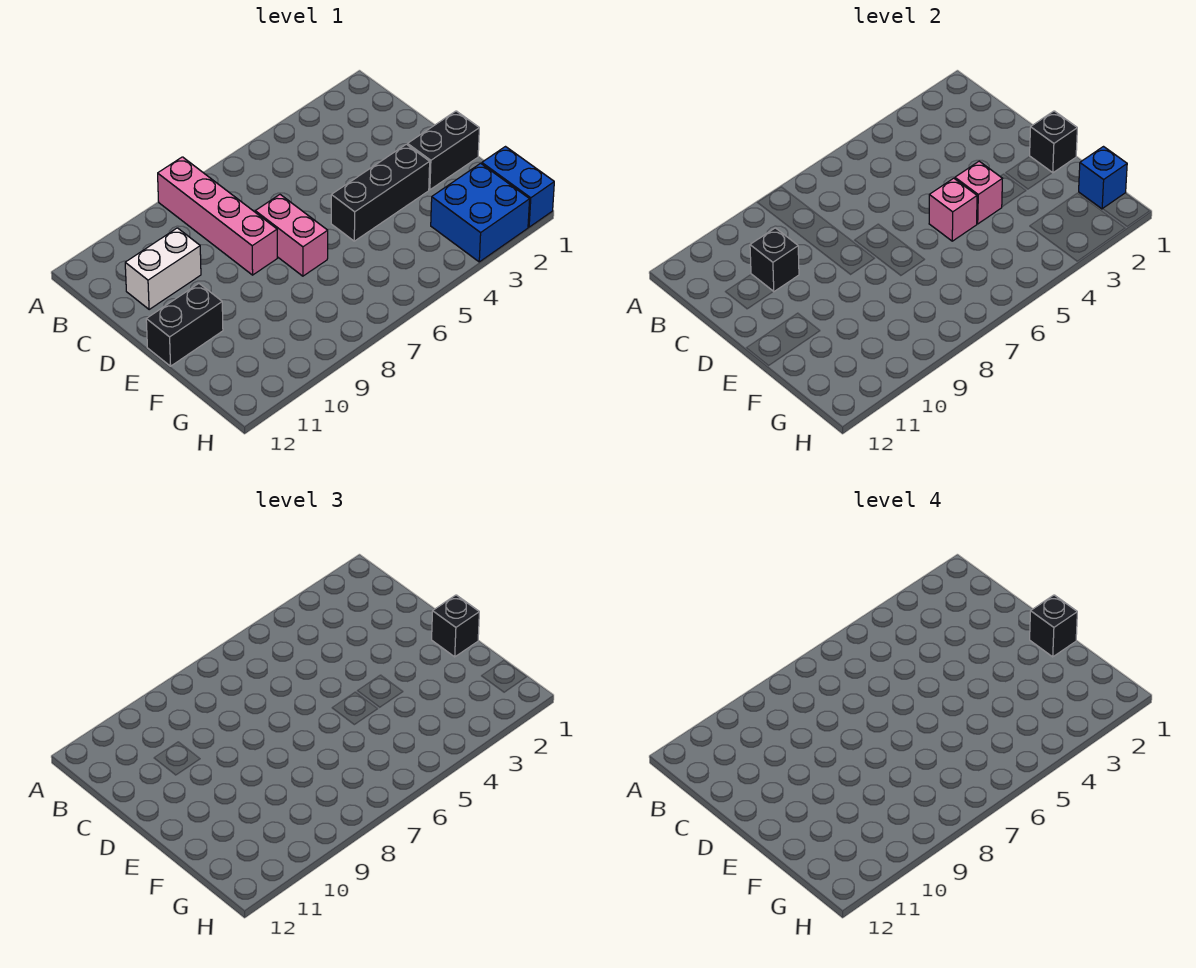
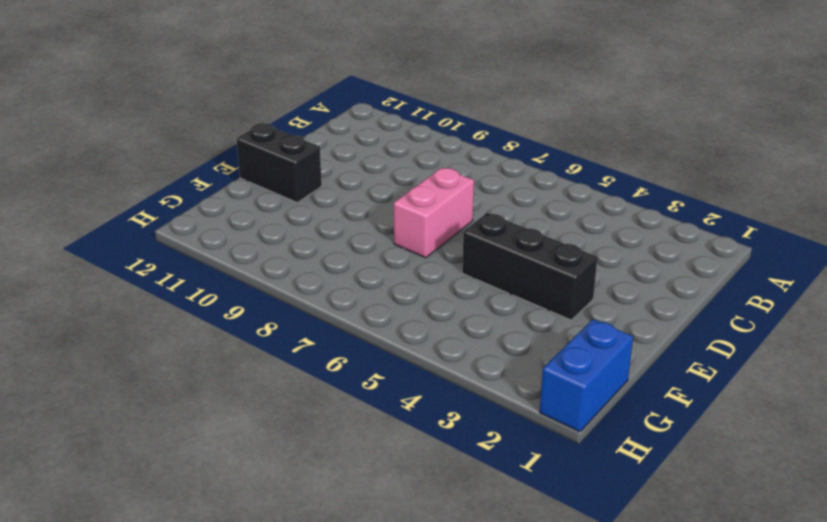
none -> pink brick A8:D8 level 1
none -> white brick C10:C11 level 1
none -> black brick E1:E2 level 1

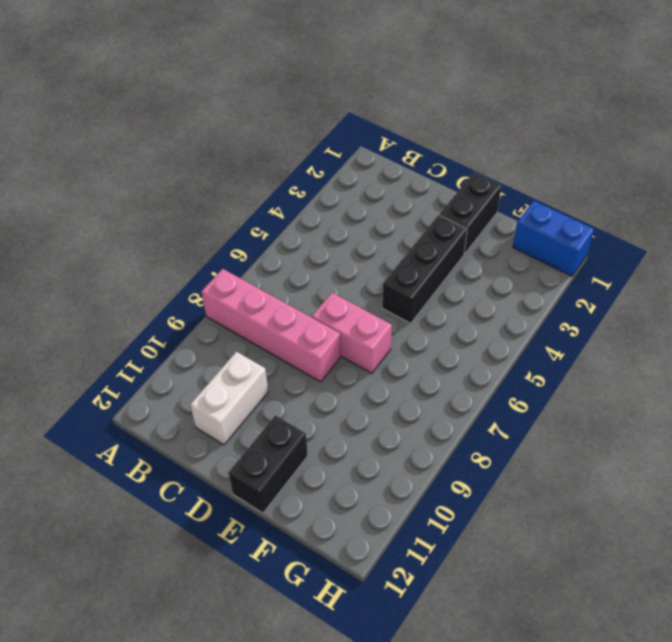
none -> blue brick G2:H3 level 1
none -> black brick C10 level 2
none -> black brick E1 level 2

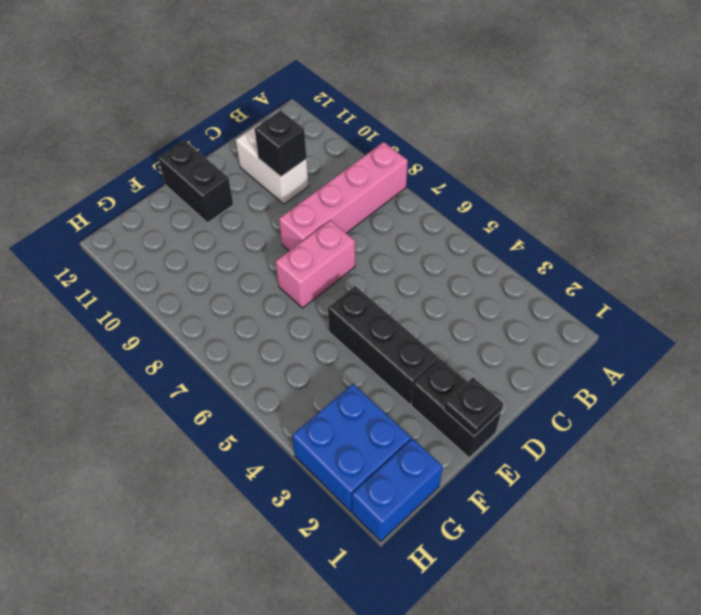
black plate E1 level 2 -> black brick E1 level 2
none -> pink brick E4 level 2
none -> pink brick E5 level 2
none -> blue brick G1 level 2

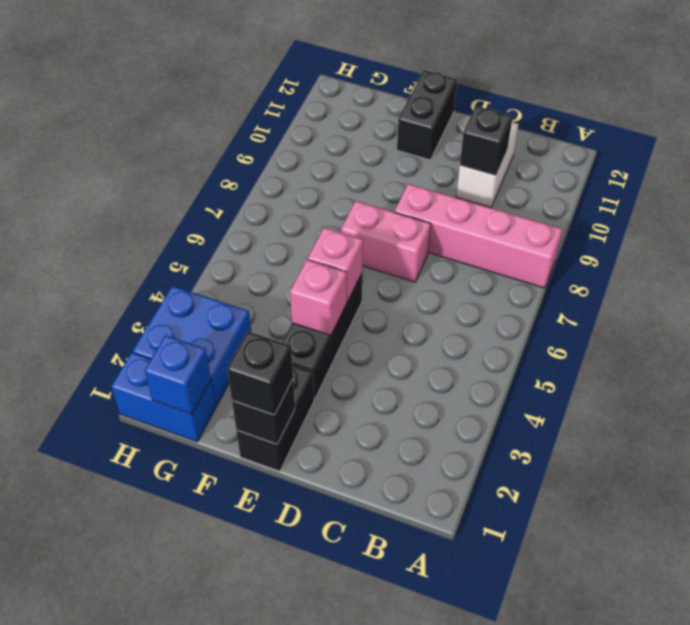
none -> black brick E1 level 4

